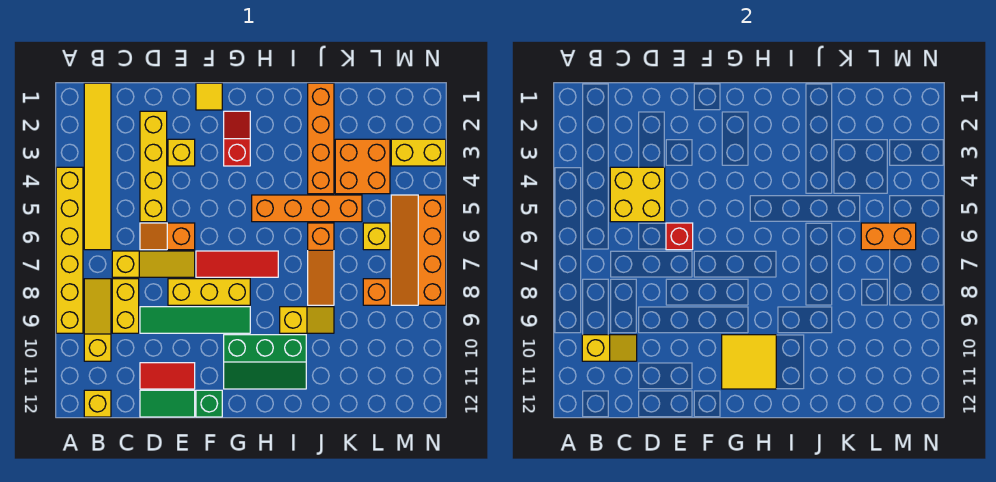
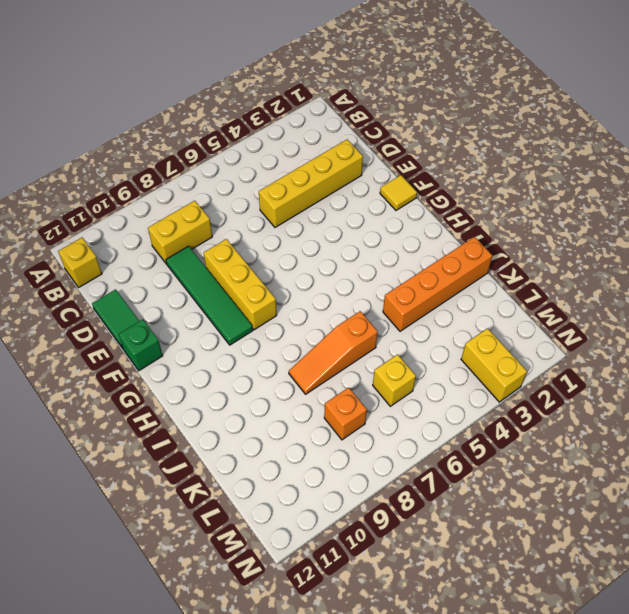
none -> yellow brick A4:A9 level 1
none -> yellow tile B1:B6 level 1
none -> yellow slope B8:B10 level 1 top 10
none -> yellow slope C7:E7 level 1 top C

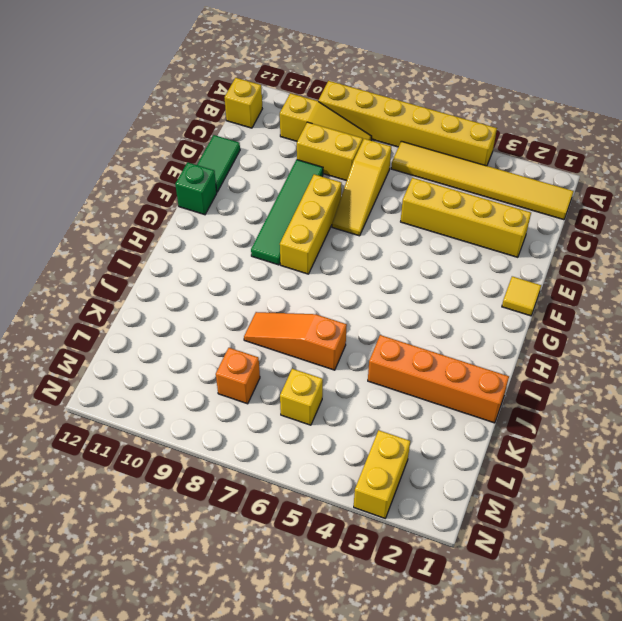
none -> orange slope D6:E6 level 1 top E
none -> red tile D11:E11 level 1
none -> yellow brick E3 level 1
none -> red tile F7:H7 level 1

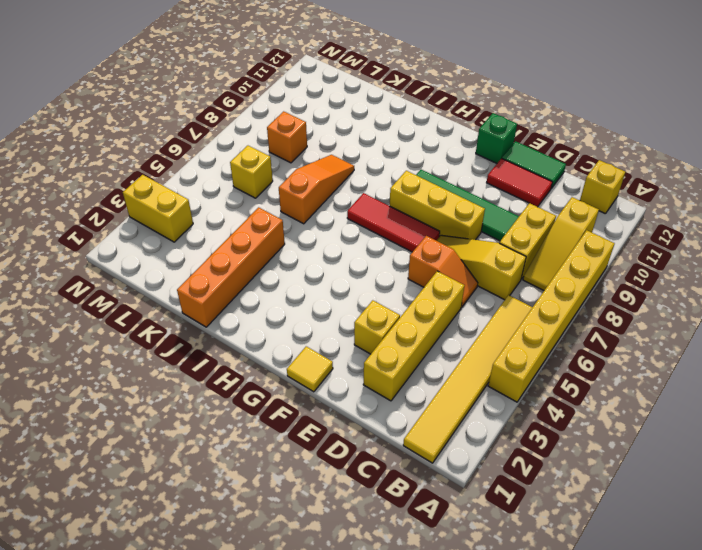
none -> red slope G2:G3 level 1 top 3
none -> green slope G10:I11 level 1 top 10
none -> orange brick H5:K5 level 1
none -> yellow slope I9:J9 level 1 top I

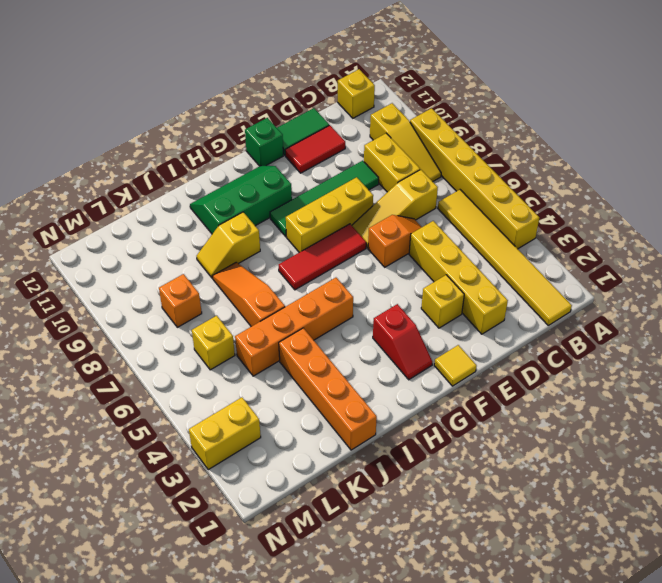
none -> orange brick K3:L4 level 1
none -> orange slope M5:N8 level 1 top N
none -> yellow slope B10:C10 level 2 top B
none -> yellow brick C4:D5 level 2

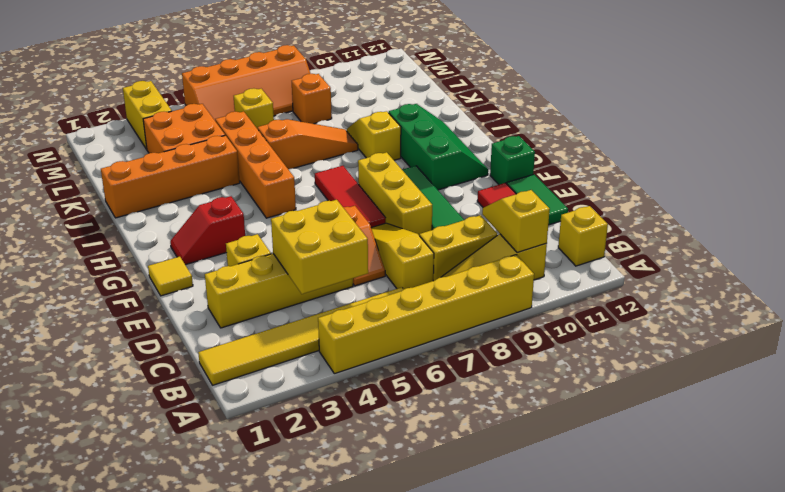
none -> red brick E6 level 2
none -> yellow tile G10:H11 level 2
none -> orange brick L6:M6 level 2

